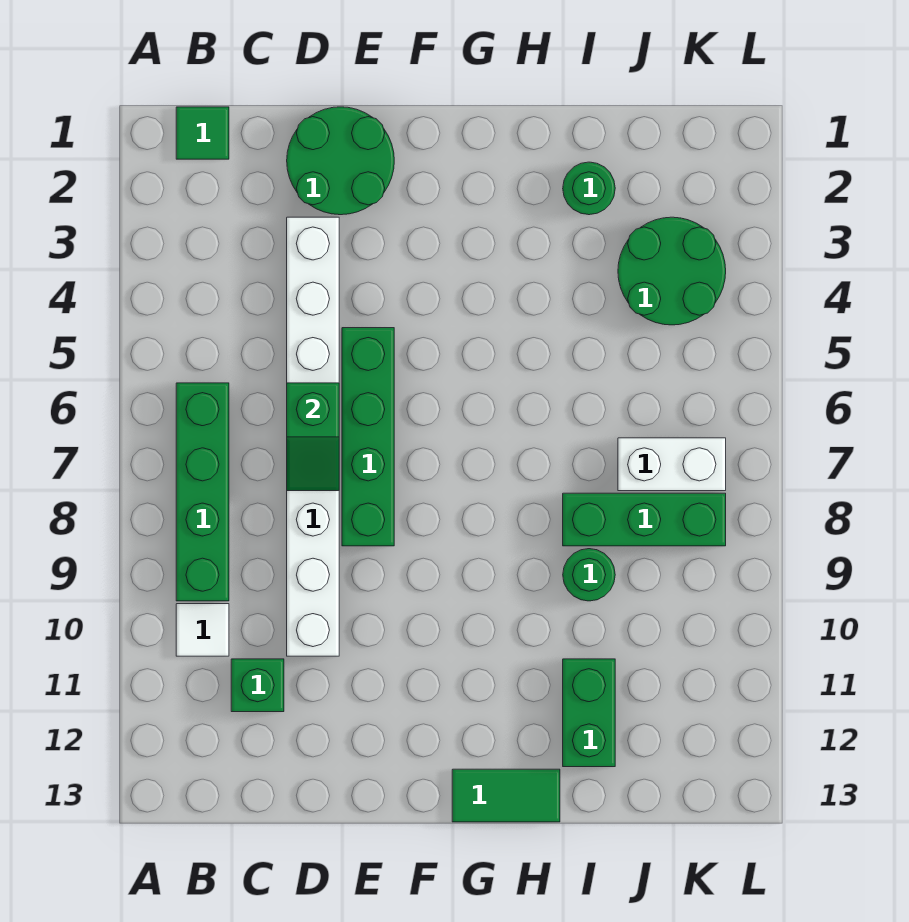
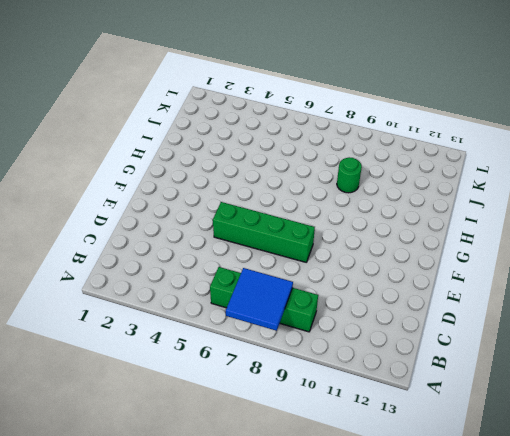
blue tile A7:B8 level 2 -> none
none -> green tile B1 level 1
none -> white tile B10 level 1
none -> green brick C11 level 1

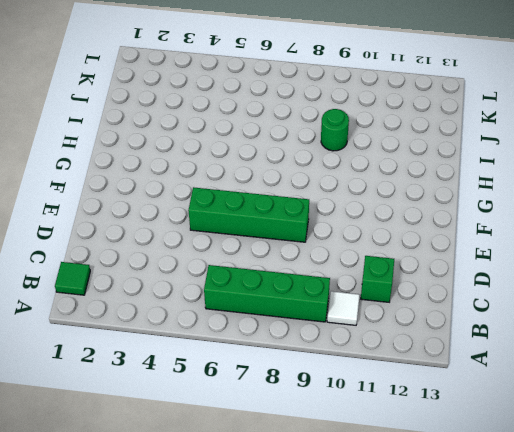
none -> green round brick D1:E2 level 1
none -> white brick D3:D10 level 1
none -> green tile G13:H13 level 1

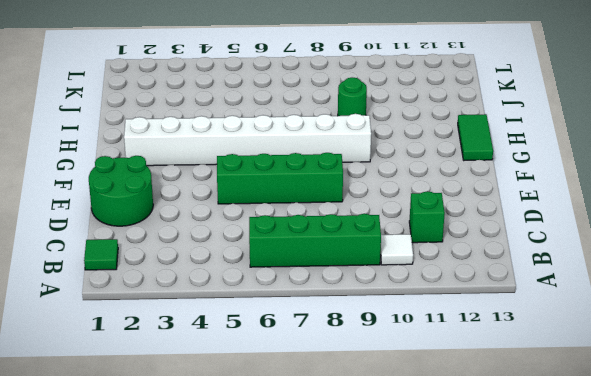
white brick G2:G9 level 1 -> white brick D3:D10 level 1
none -> green round brick I2 level 1
none -> green brick I8:K8 level 1
none -> green brick I11:I12 level 1

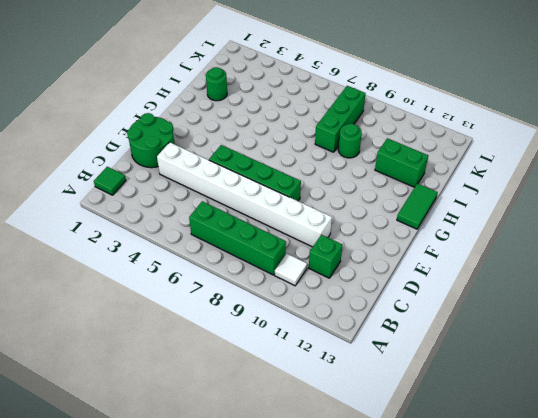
none -> green round brick J3:K4 level 1
none -> white brick J7:K7 level 1
none -> green slope D6:D7 level 2 top 6

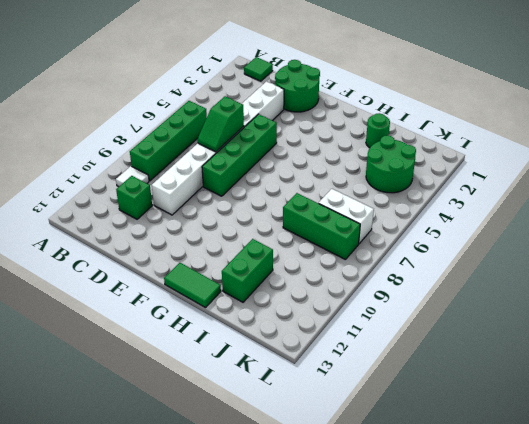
none -> green round brick I9 level 1

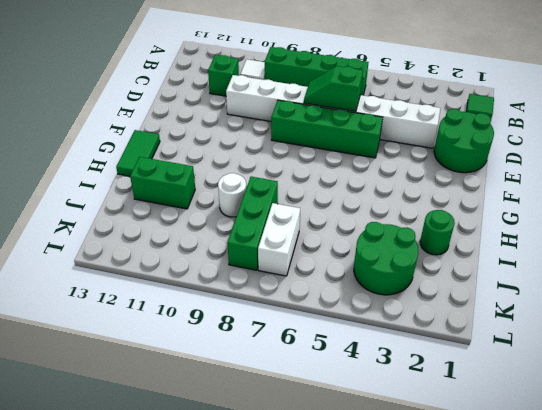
white round brick I9 level 1 -> green round brick I9 level 1

